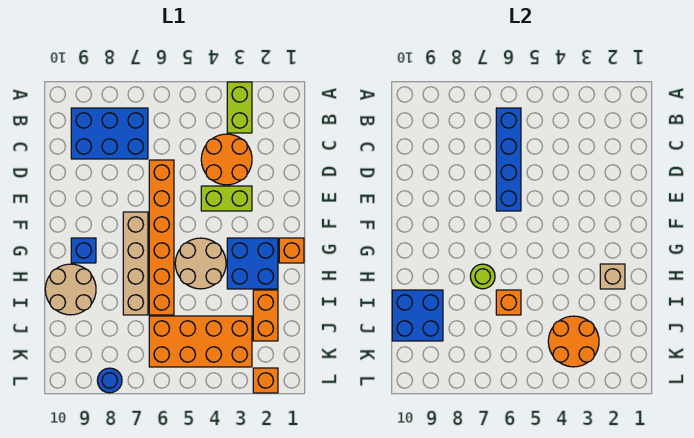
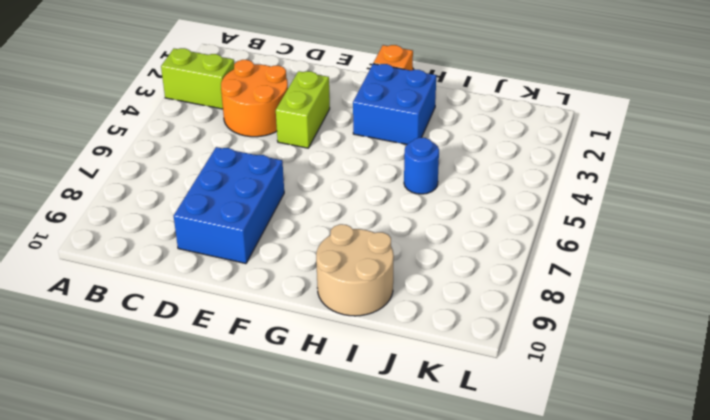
blue brick D7:E9 level 1 -> blue brick B7:C9 level 1
blue round brick I5 level 1 -> blue round brick L8 level 1
none -> orange brick D6:I6 level 1
none -> tan brick F7:I7 level 1
none -> tan round brick G4:H5 level 1

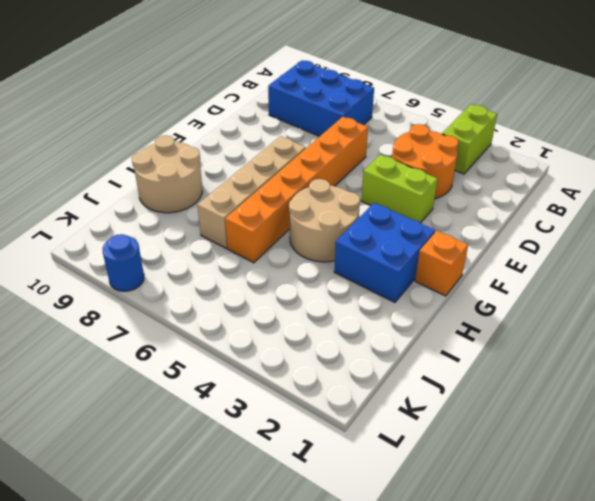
none -> blue brick G9 level 1
none -> orange brick I2:J2 level 1
none -> orange brick J3:K6 level 1

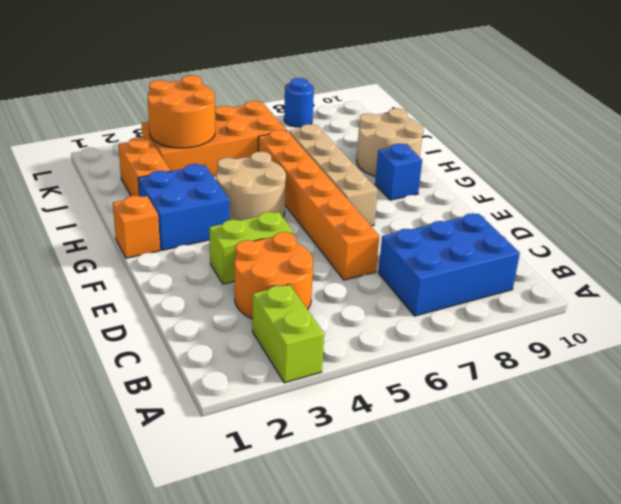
none -> orange brick L2 level 1
none -> blue brick B6:E6 level 2
none -> tan brick H2 level 2

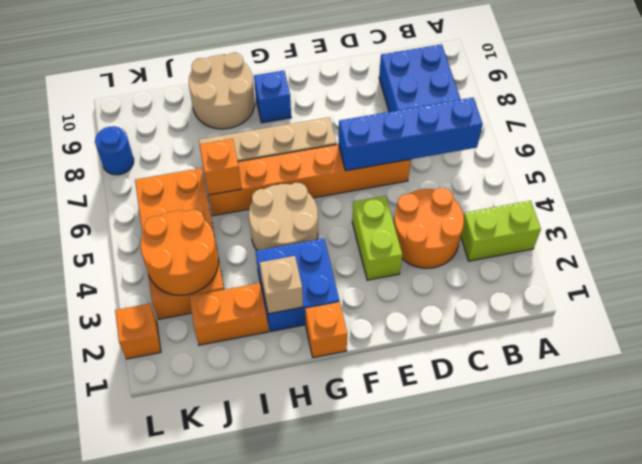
none -> lime round brick H7 level 2
none -> blue brick I9:J10 level 2

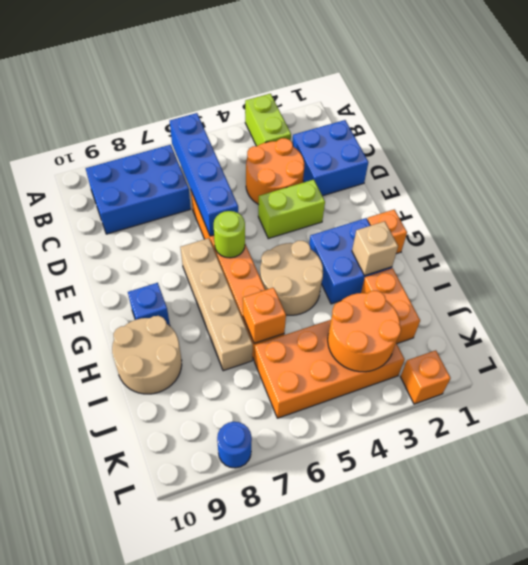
blue brick C1:D2 level 1 -> blue brick I9:J10 level 2
lime round brick F6 level 2 -> lime round brick H7 level 2

